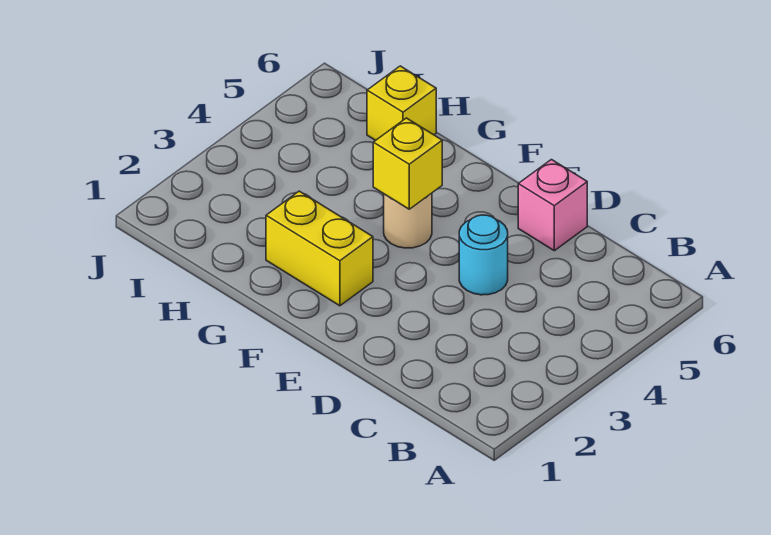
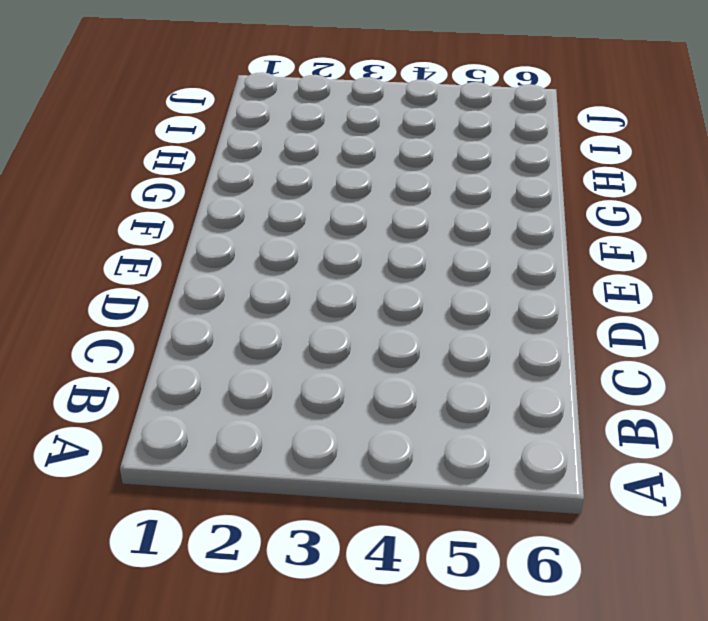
none -> cyan round brick D4 level 1
none -> pink brick D6 level 1

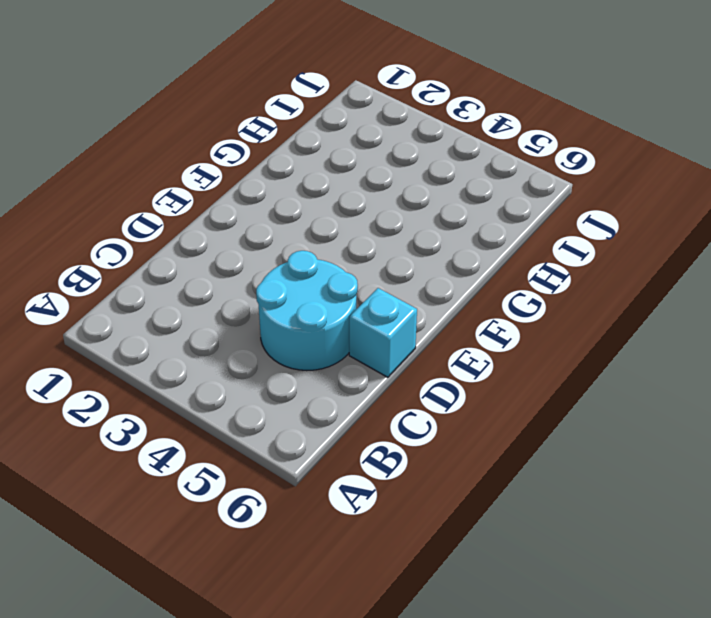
cyan round brick C4:D5 level 1 -> cyan round brick D4 level 1
cyan brick D6 level 1 -> pink brick D6 level 1
none -> yellow brick F2:G2 level 1
none -> tan round brick F4 level 1

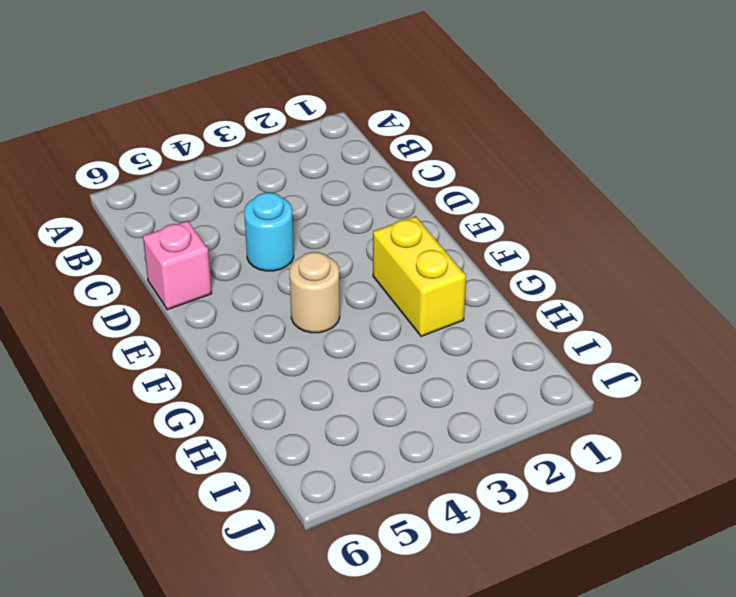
none -> yellow brick H6 level 1
none -> yellow brick F4 level 2

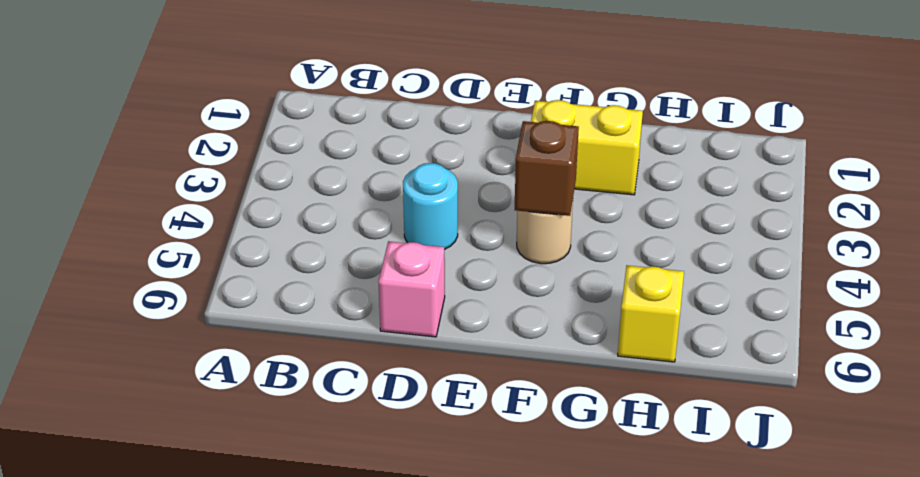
brown brick F4 level 2 -> yellow brick F4 level 2

